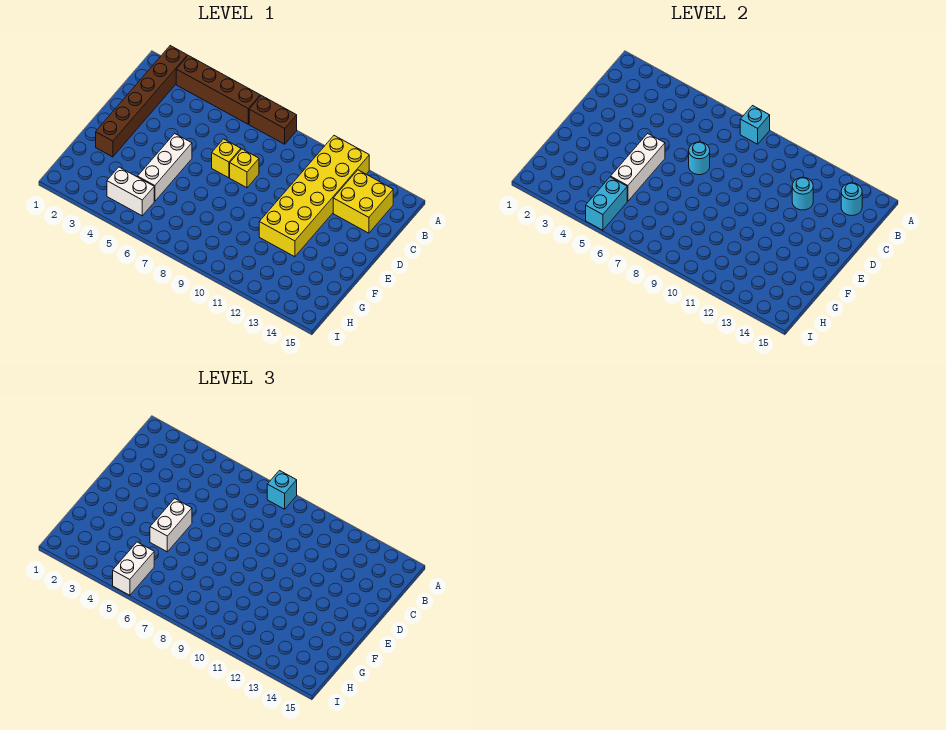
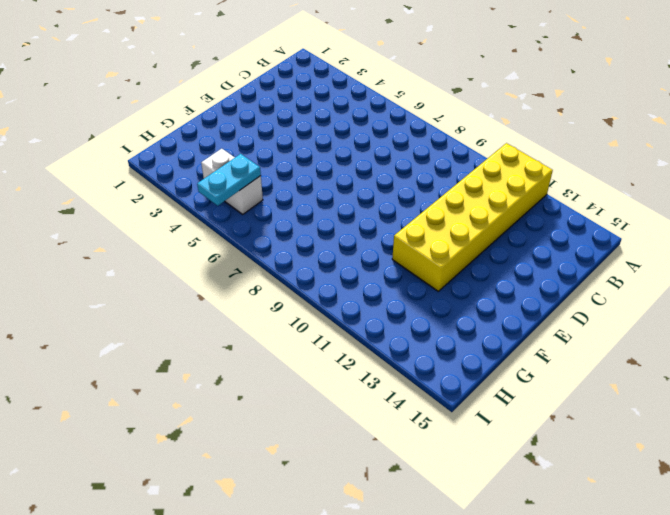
cyan plate H5:I5 level 2 -> cyan brick H5:I5 level 2
none -> brown brick A2:F2 level 1
none -> brown brick A3:A6 level 1
none -> brown brick A7:A8 level 1

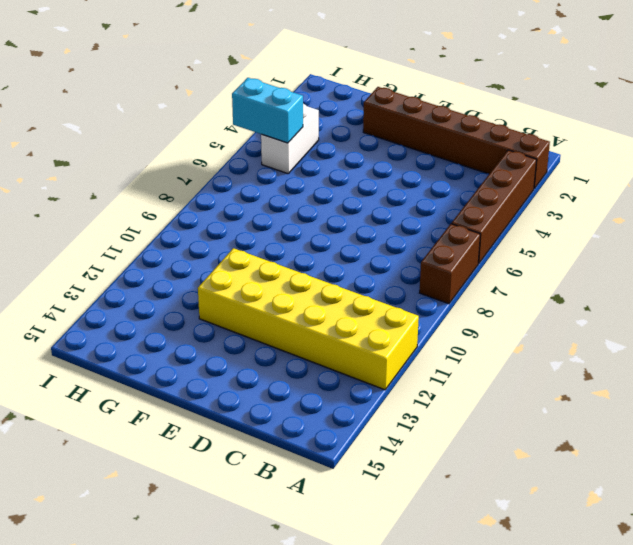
none -> yellow brick B13:C14 level 1
none -> yellow brick D7 level 1
none -> yellow brick D8 level 1

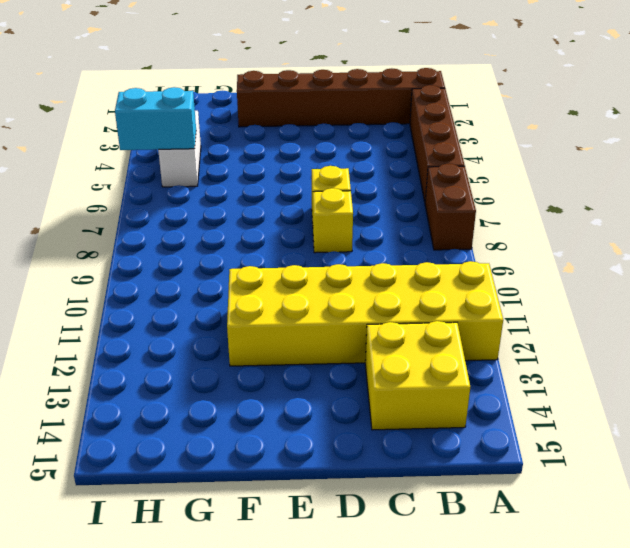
none -> white brick E5:G5 level 1
none -> cyan brick A8 level 2
none -> cyan round brick B14 level 2

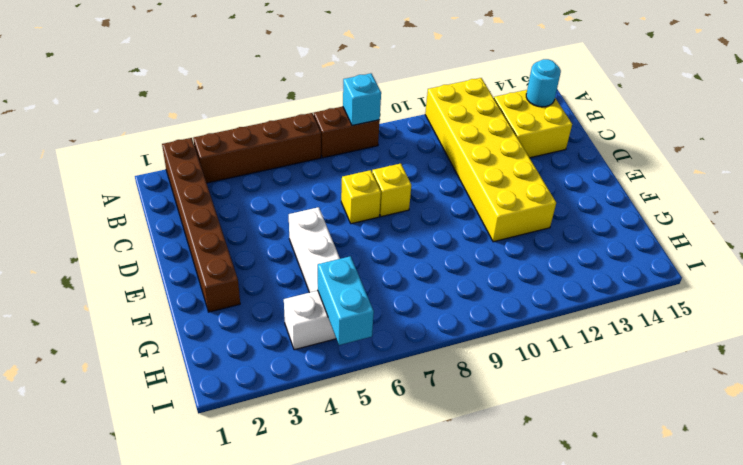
none -> cyan round brick C12 level 2
none -> cyan round brick D7 level 2
none -> white brick E5:G5 level 2

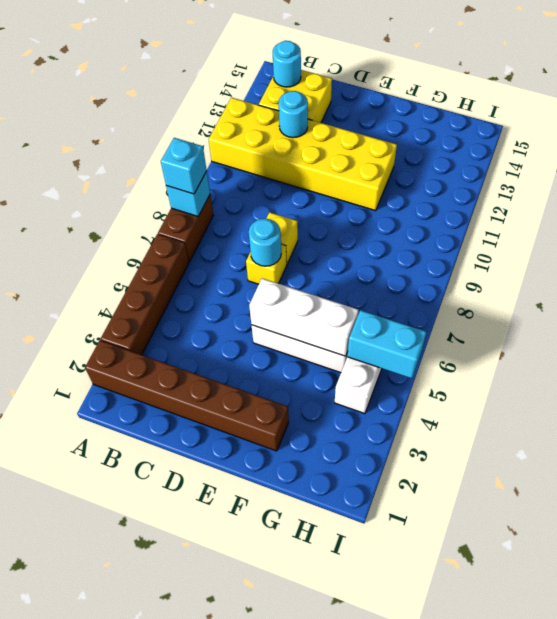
none -> white brick E5:F5 level 3
none -> white brick H5:I5 level 3

